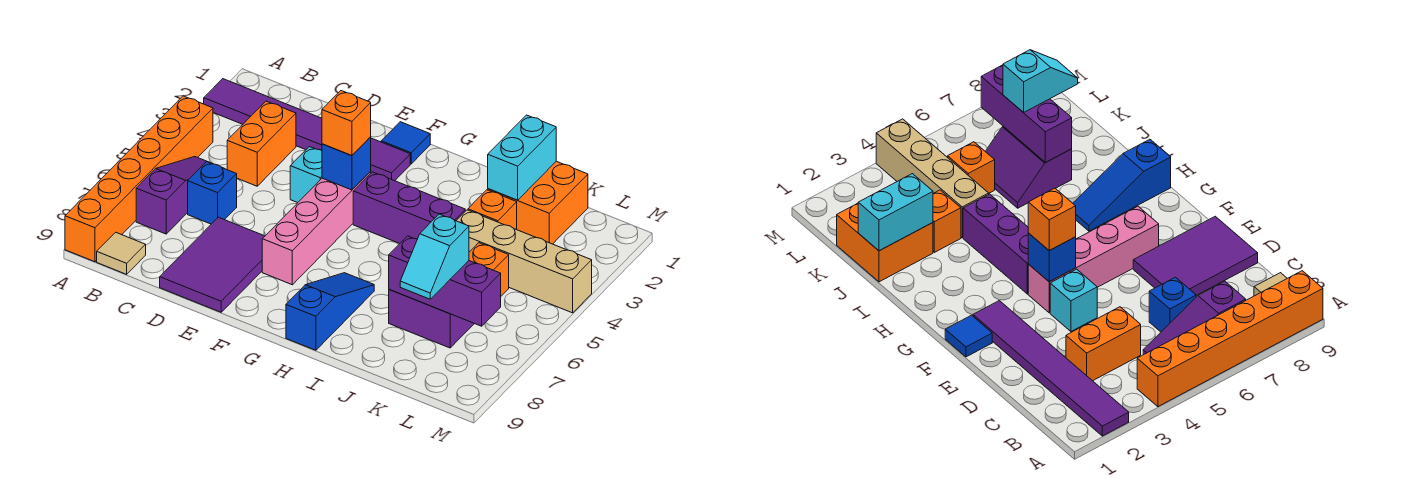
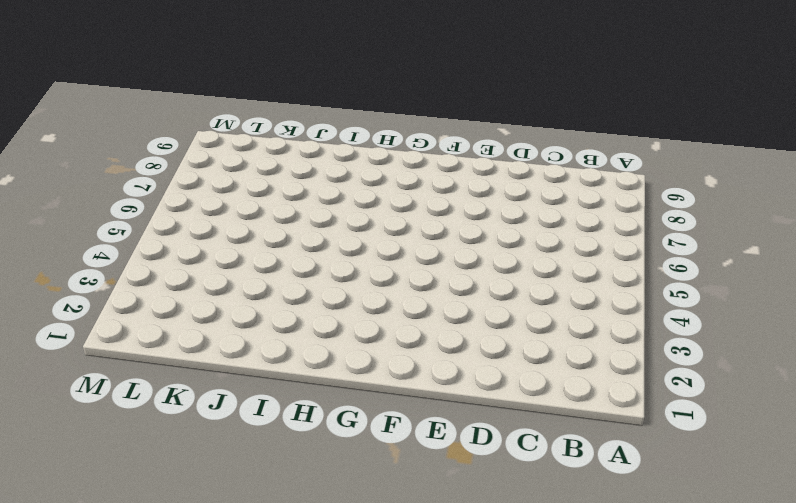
none -> purple tile A2:F2 level 1
none -> orange brick A4:A9 level 1
none -> purple slope B5:B7 level 1 top 7

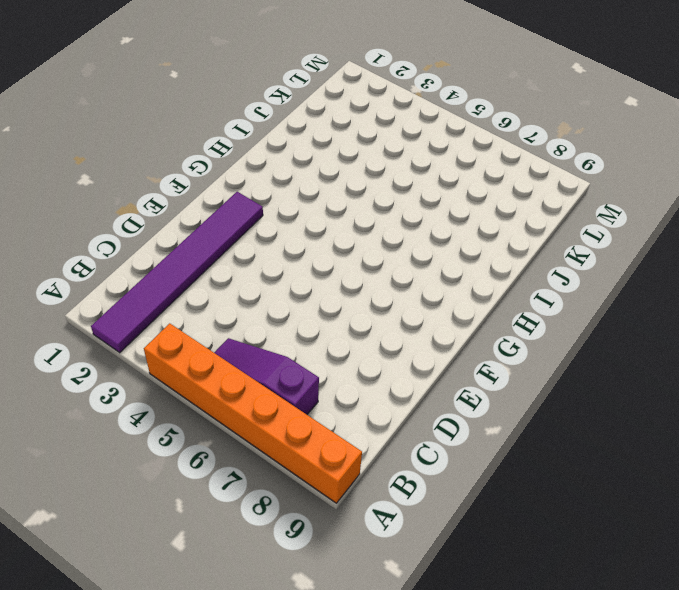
none -> tan tile B9 level 1
none -> orange brick C3:C4 level 1
none -> blue brick C6 level 1

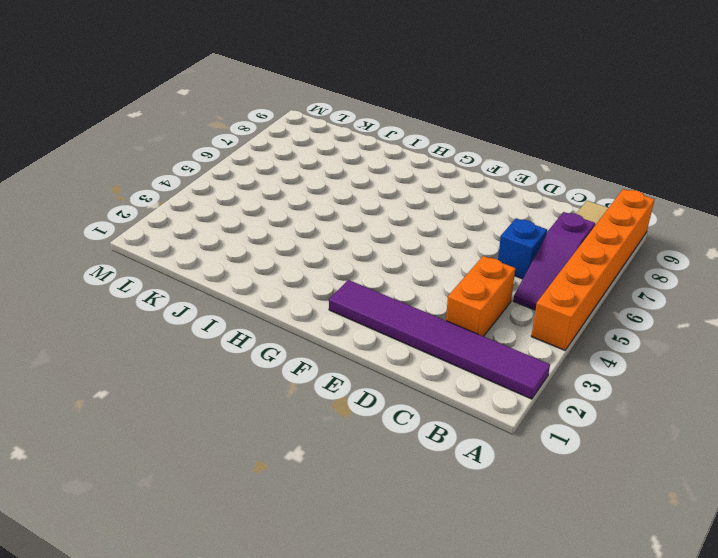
none -> purple tile D7:E9 level 1
none -> cyan brick E4 level 1
none -> blue tile F1 level 1

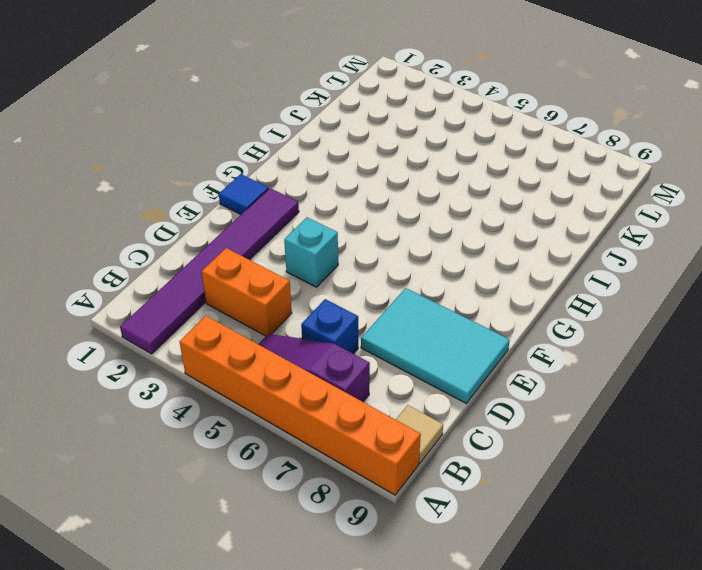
cyan tile D7:E9 level 1 -> purple tile D7:E9 level 1
none -> pink brick F4:F7 level 1
none -> purple brick G4:I4 level 1
none -> blue slope H7:H9 level 1 top 9

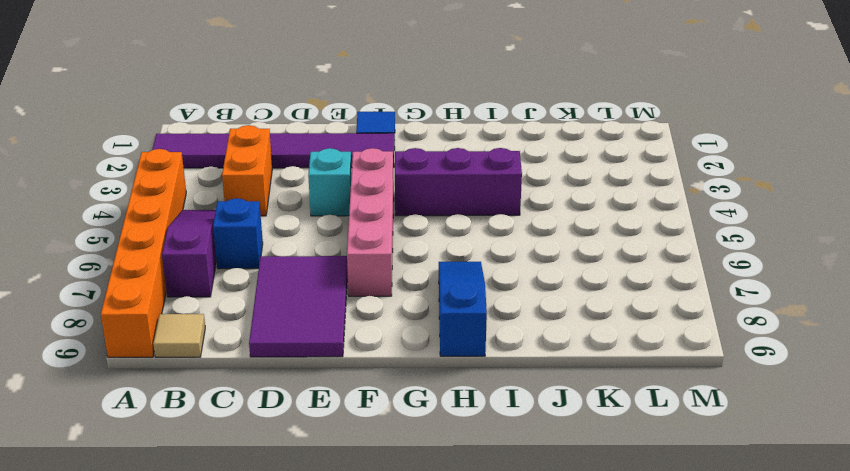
none -> orange brick J1:K2 level 1
none -> orange brick J3 level 1
none -> tan brick J4:M4 level 1

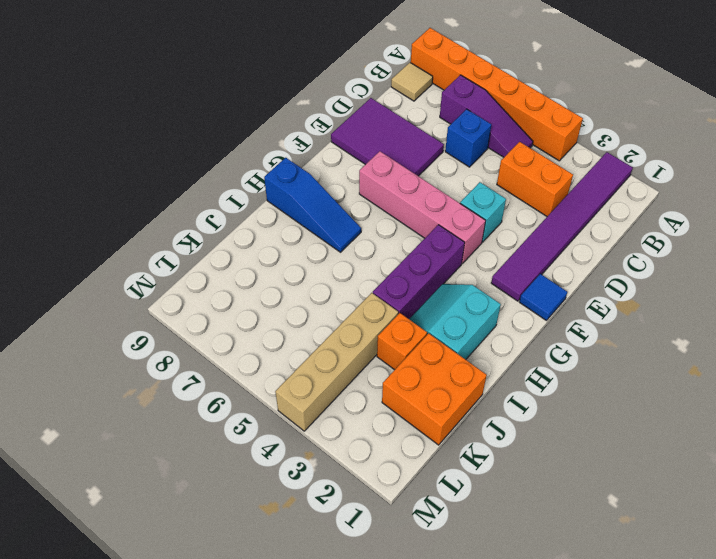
cyan slope H2:I3 level 1 top 2 -> none
none -> purple slope J6:K7 level 1 top 7
none -> orange brick K5 level 1
none -> blue brick F4 level 2

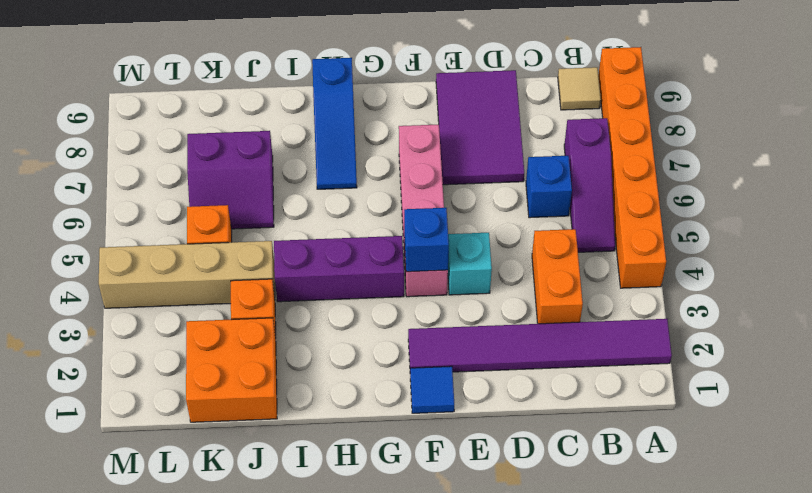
none -> cyan brick J1:J2 level 2
none -> purple brick J7:L7 level 2
none -> orange brick F4 level 3

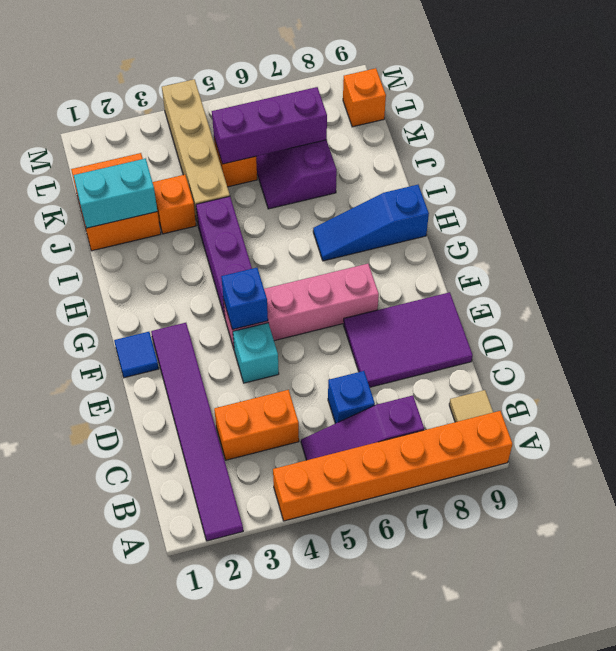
purple brick K5:K7 level 2 -> purple brick J7:L7 level 2
orange brick L9 level 1 -> orange brick F4 level 3
none -> cyan slope K7:K8 level 3 top 7

